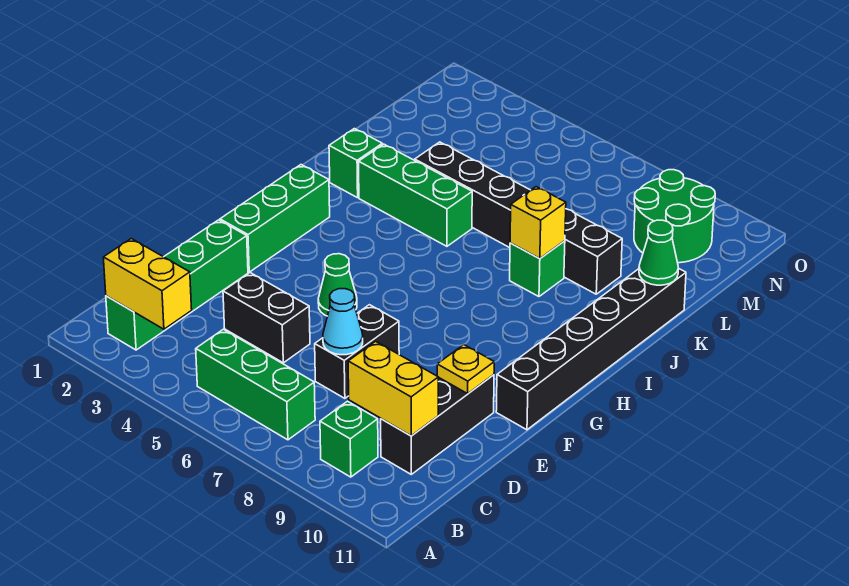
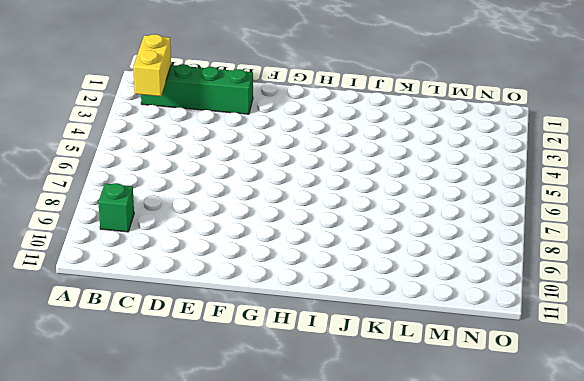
none -> green brick B5:B7 level 1
none -> black brick C10:E10 level 1
none -> black brick D4:D5 level 1

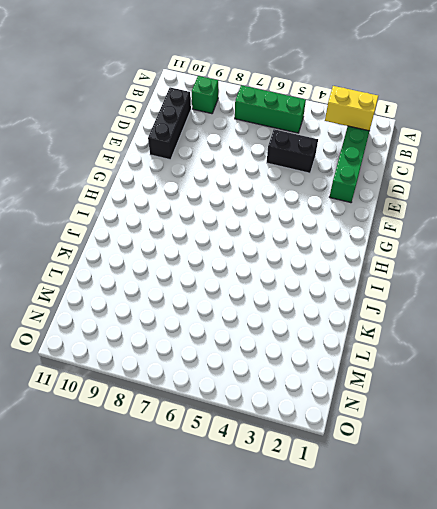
none -> black brick D7:E7 level 1
none -> green brick F2:H2 level 1
none -> green cone F5 level 1

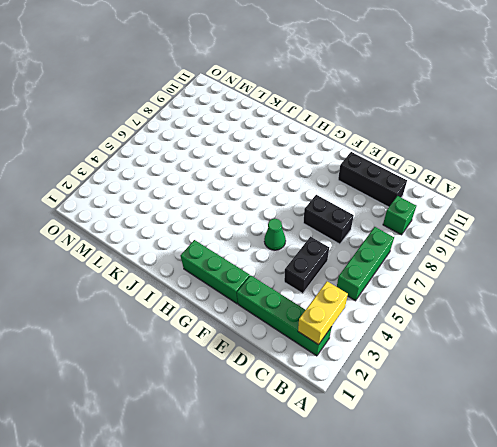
none -> black brick F11:K11 level 1
none -> green brick J2 level 1
none -> green brick J3:J5 level 1

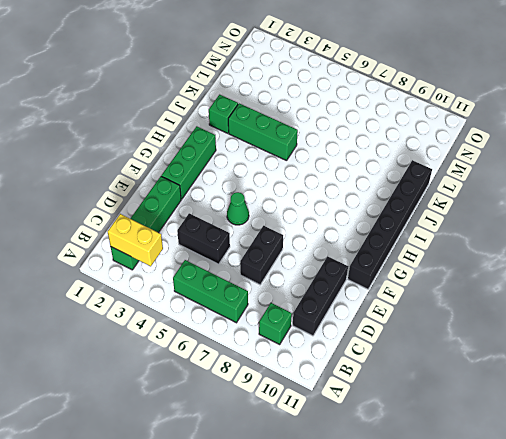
none -> green brick J8 level 1
none -> black brick K4:K9 level 1
none -> green round brick M9:N10 level 1

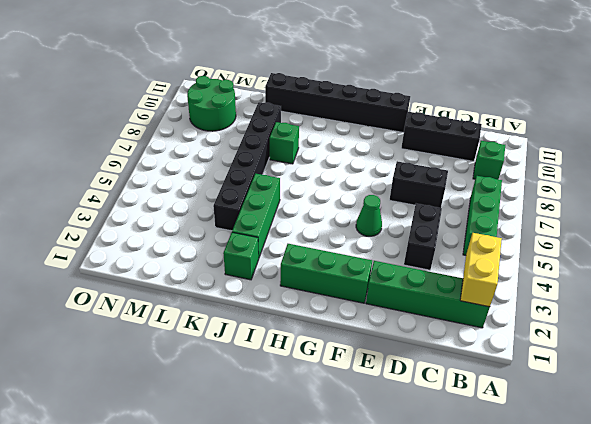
none -> yellow brick C9:C10 level 2
none -> cyan cone D7 level 2
none -> yellow plate E10 level 2

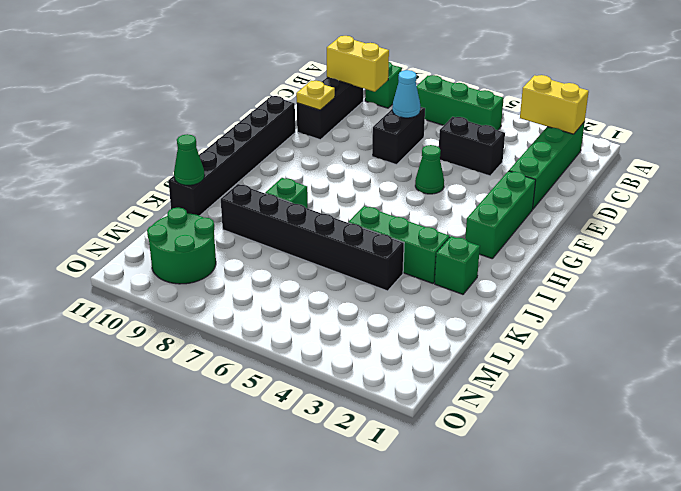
none -> yellow brick J8 level 2

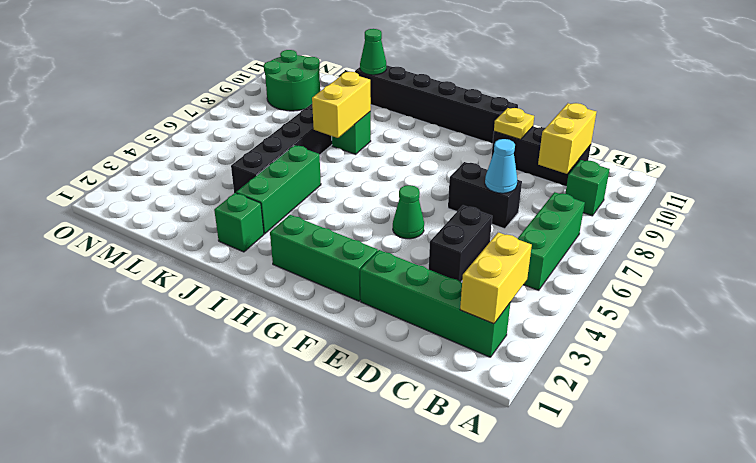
yellow brick J7:J8 level 2 -> yellow brick J8 level 2

